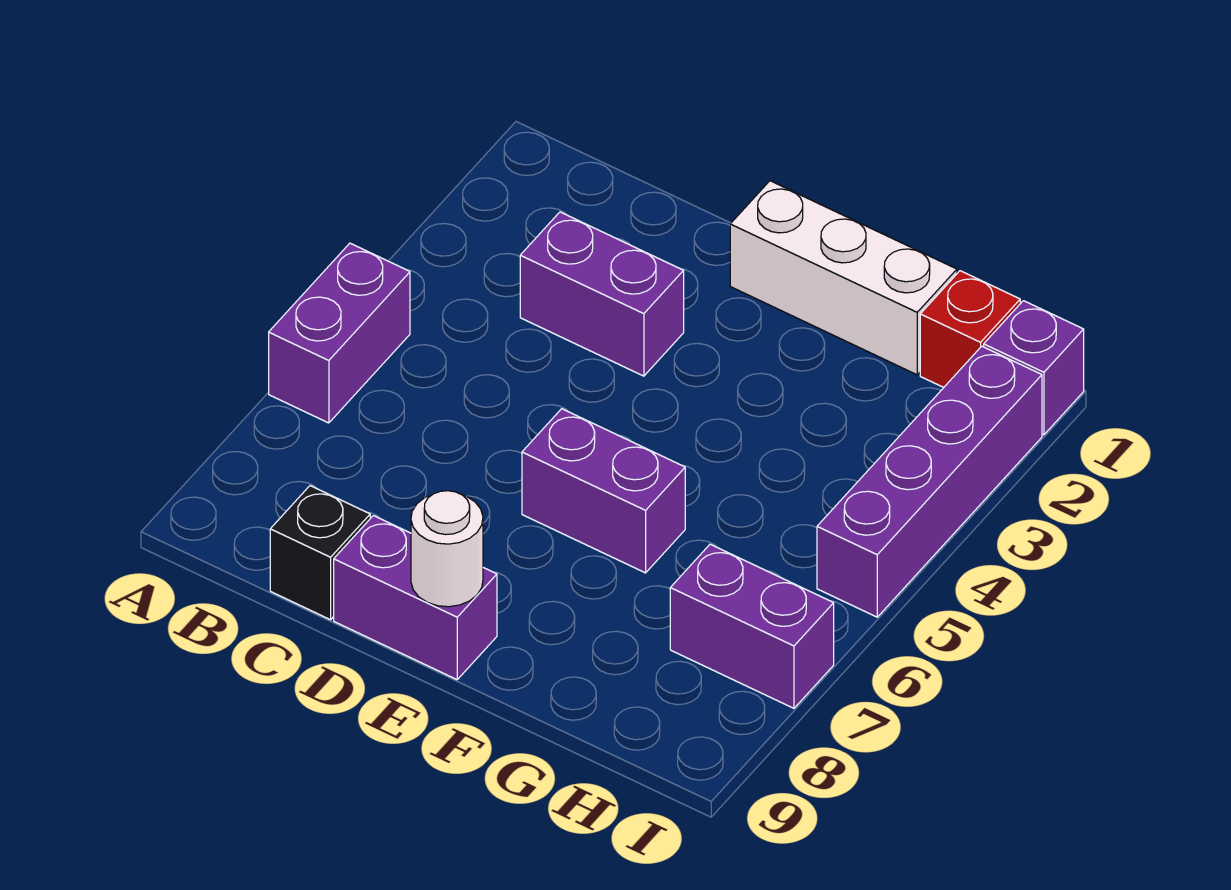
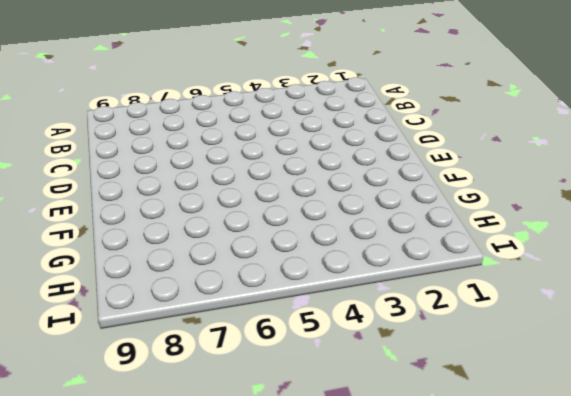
none -> purple brick A5:A6 level 1
none -> purple brick C3:D3 level 1

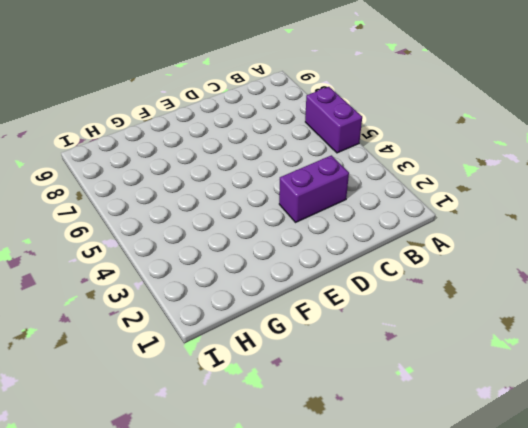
none -> black brick C9 level 1
none -> purple brick D9:E9 level 1

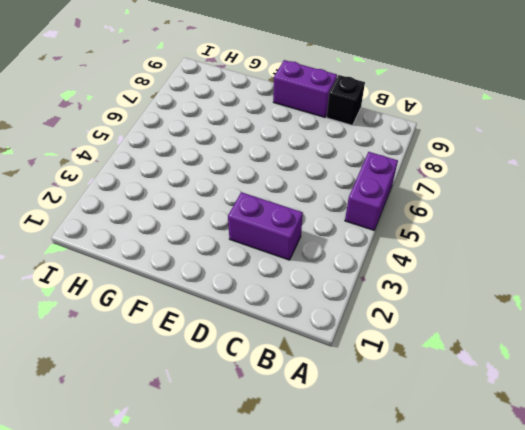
none -> white brick E1:G1 level 1
none -> purple brick E6:F6 level 1

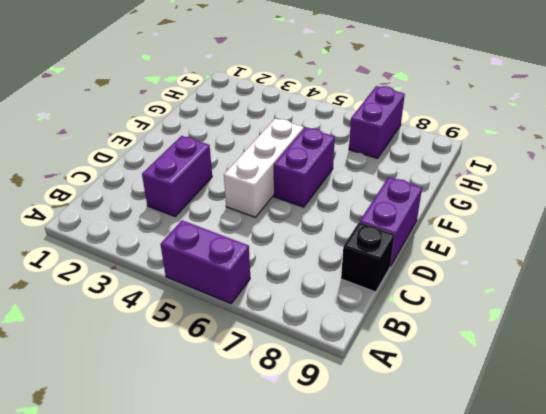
white brick D5:F5 level 1 -> white brick E1:G1 level 1
none -> red brick H1 level 1
none -> purple brick I1 level 1

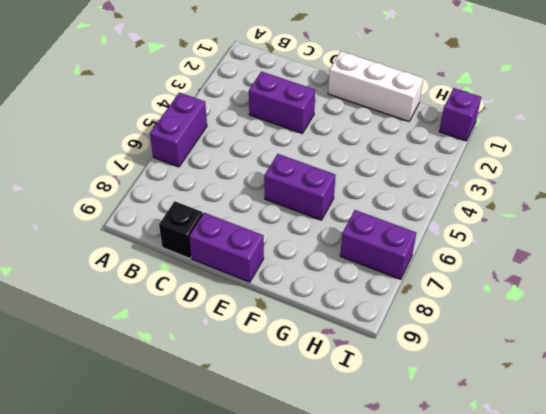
none -> red brick H1 level 1
none -> purple brick I2:I5 level 1

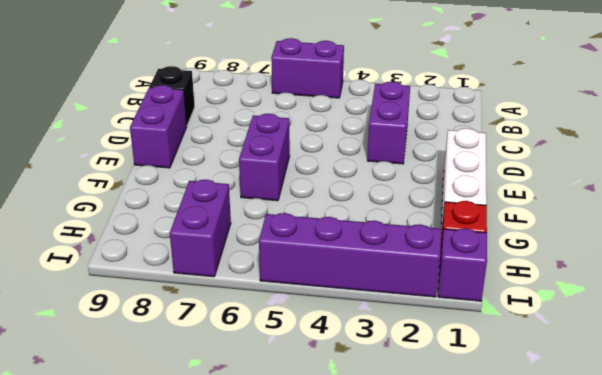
none -> white round brick E9 level 2

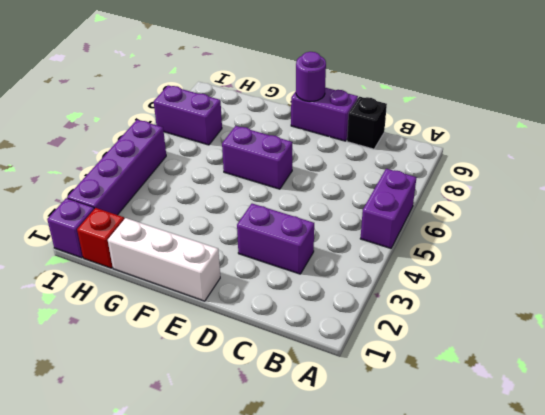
purple round brick E9 level 2 -> white round brick E9 level 2

